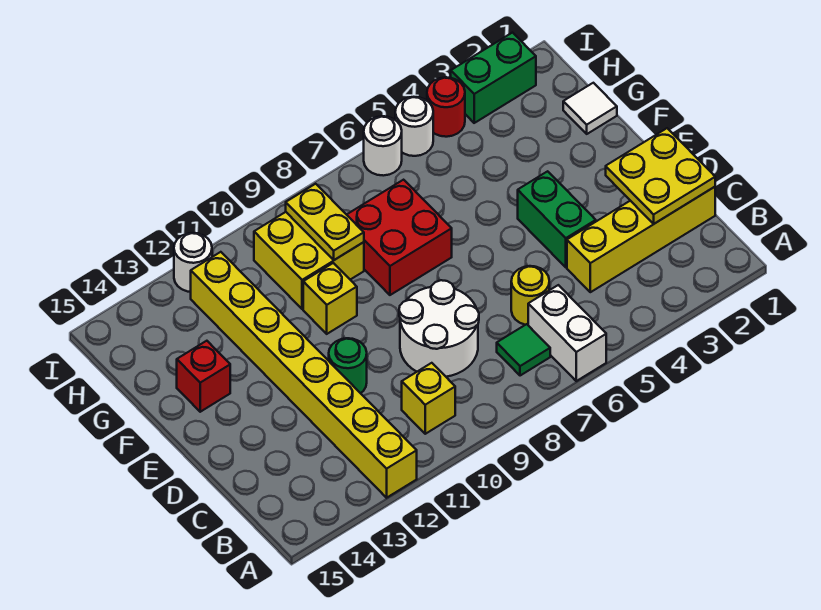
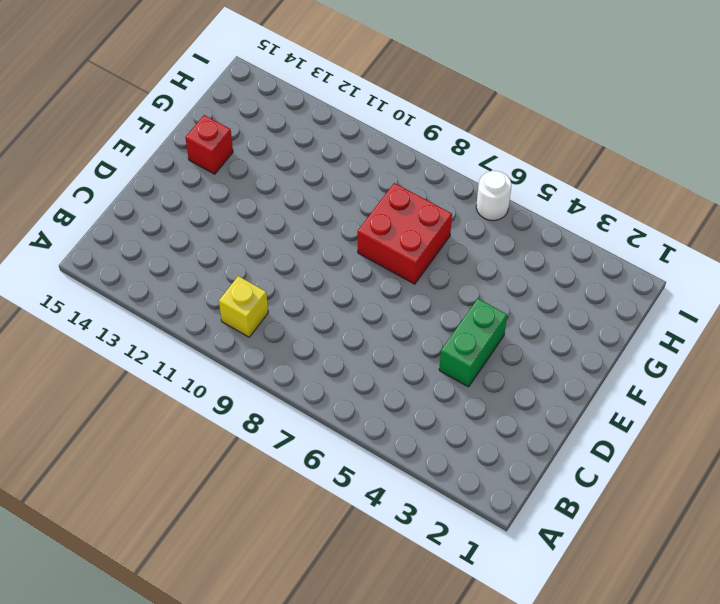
none -> white brick A6:B6 level 1
none -> yellow brick A12:H12 level 1
none -> green tile B7 level 1

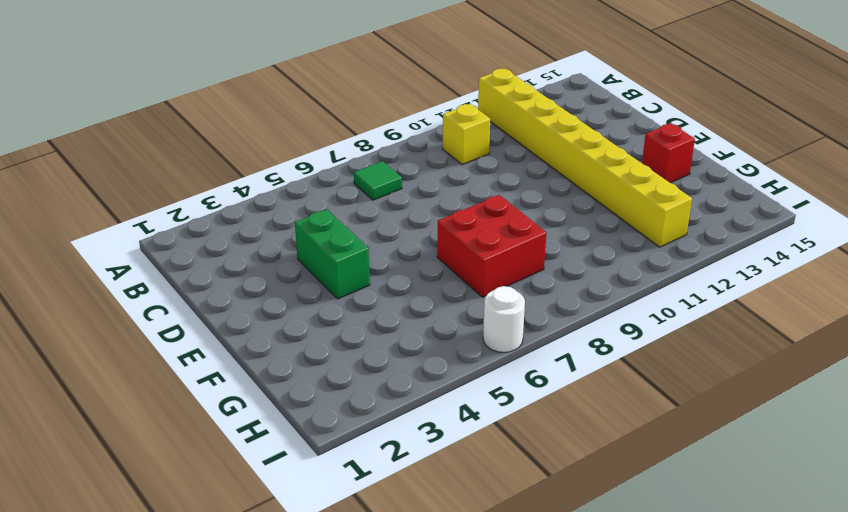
none -> white brick A6:B6 level 1
none -> yellow brick C1:C4 level 1
none -> yellow round brick C6 level 1

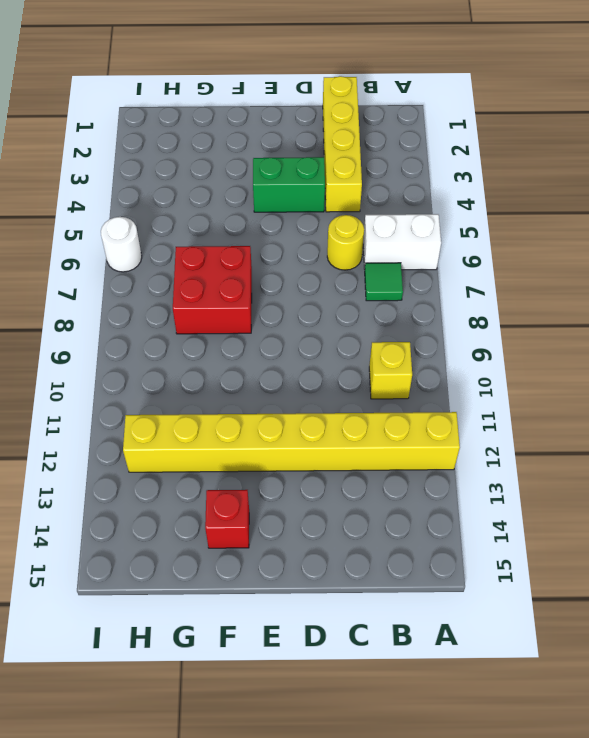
none -> white round brick C8:D9 level 1
none -> green round brick D11 level 1
none -> yellow brick F10 level 1

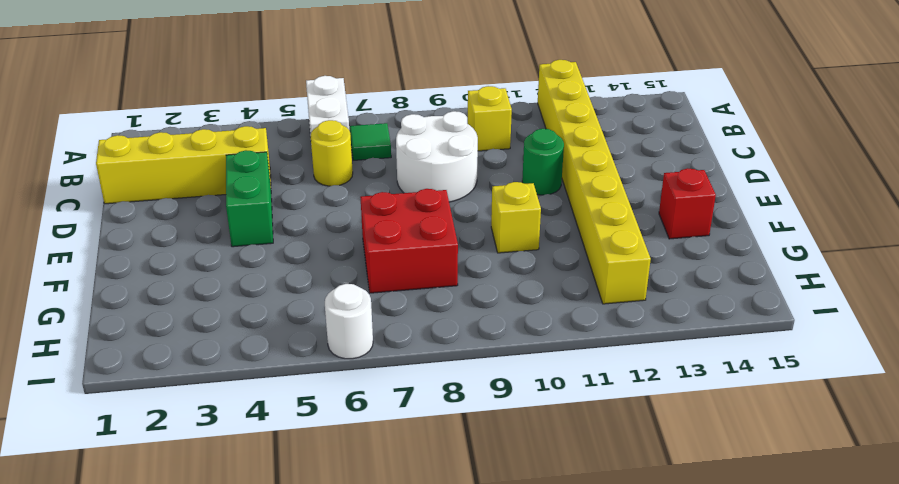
none -> white tile G1 level 1
none -> yellow brick G9:H10 level 1
none -> green brick I2:I3 level 1

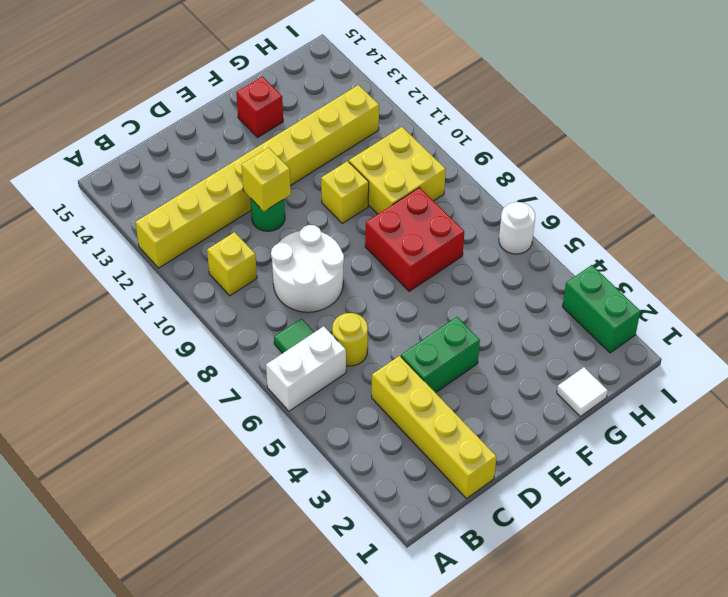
yellow brick D11 level 2 -> none
none -> red round brick I4 level 1
none -> white round brick I5 level 1
none -> white round brick I12 level 1

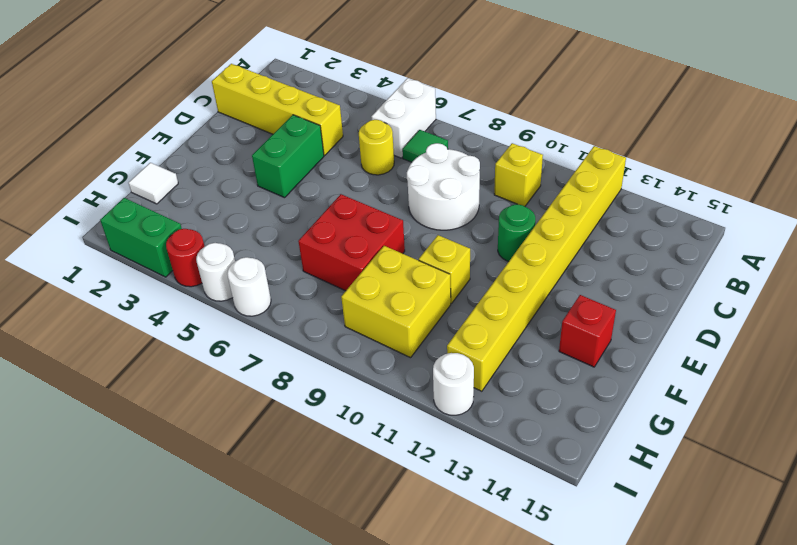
none -> yellow plate C1:D2 level 2
none -> yellow plate G9:H9 level 2

